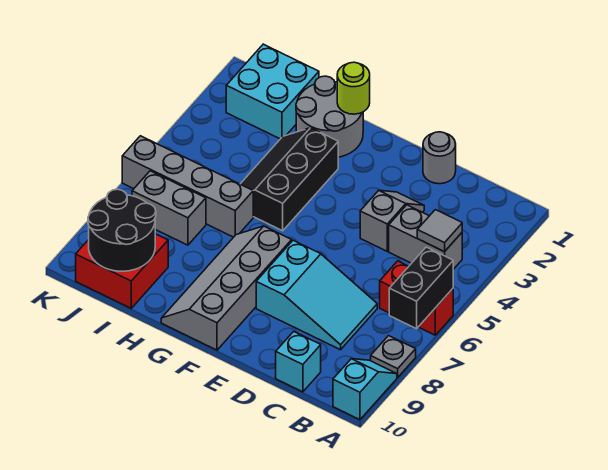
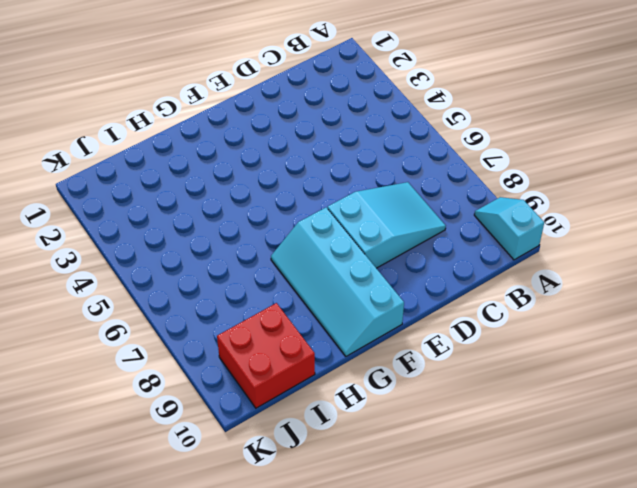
cyan slope F7:G10 level 1 top F -> grey slope F7:G10 level 1 top F
none -> red brick A6:B6 level 1
none -> grey plate A8 level 1
none -> grey brick B4:C4 level 1

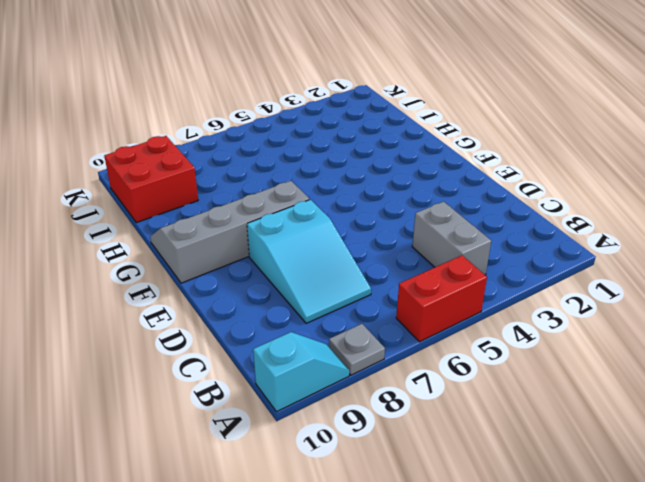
red brick A5:A6 level 1 -> red brick A6:B6 level 1
none -> cyan brick C10 level 1
none -> grey round brick D1 level 1
none -> grey slope D3:D4 level 1 top 4

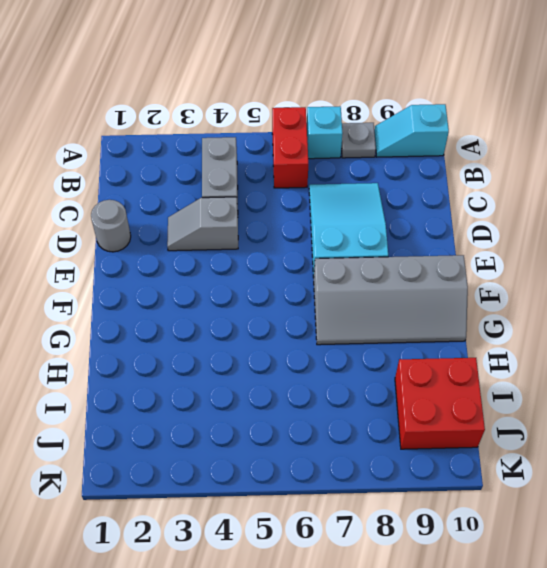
cyan brick A7 level 1 -> cyan brick C10 level 1
none -> grey round brick G1:H2 level 1
none -> black slope G3:H5 level 1 top G
none -> grey brick H6:K6 level 1

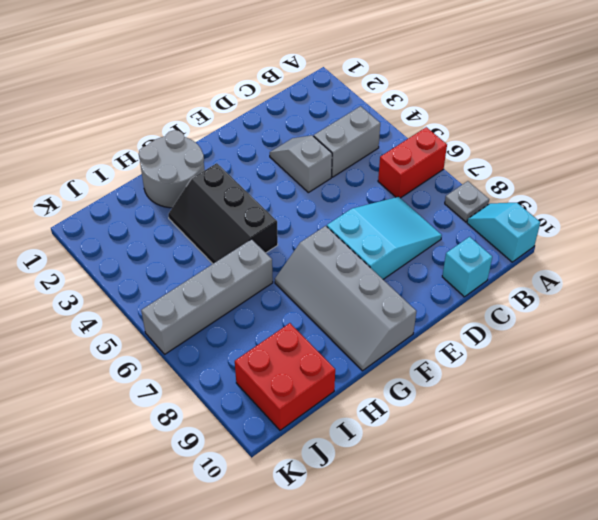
none -> grey round brick D1 level 1
none -> cyan brick I1:J2 level 1
none -> grey brick I7:J7 level 1

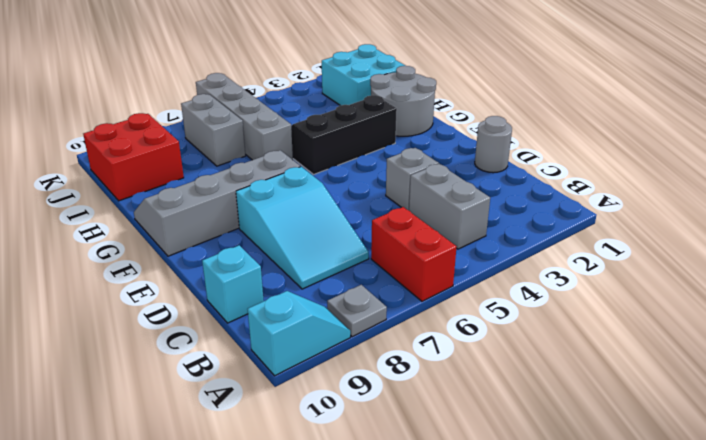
none -> black brick A6:A7 level 2
none -> grey tile B4 level 2
none -> lime round brick G1 level 2

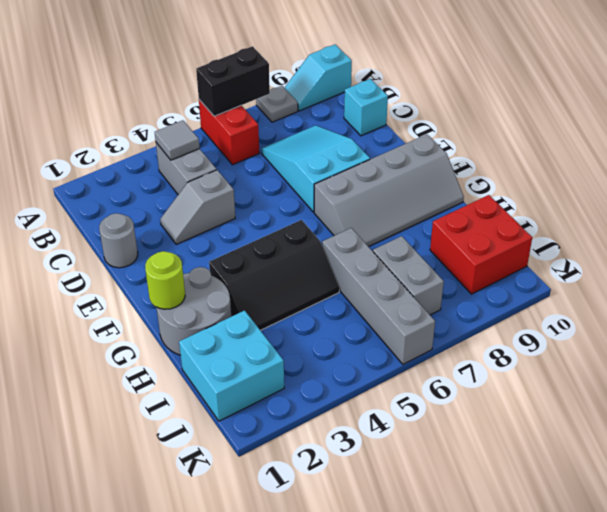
none -> black round brick I9:J10 level 2

